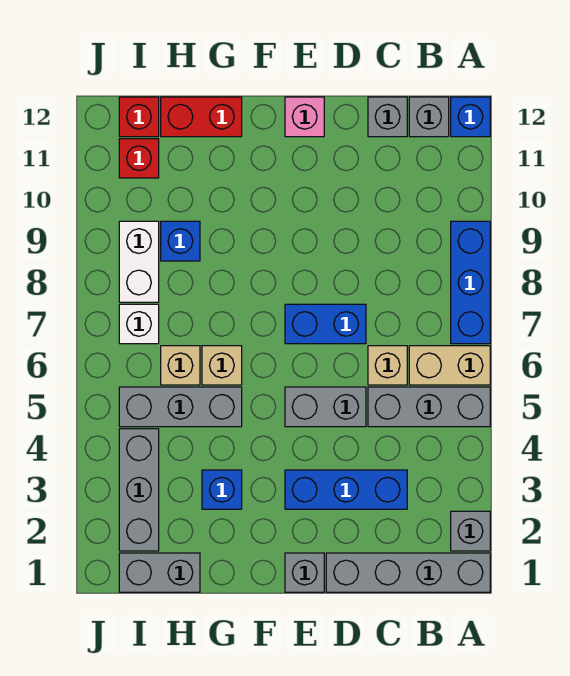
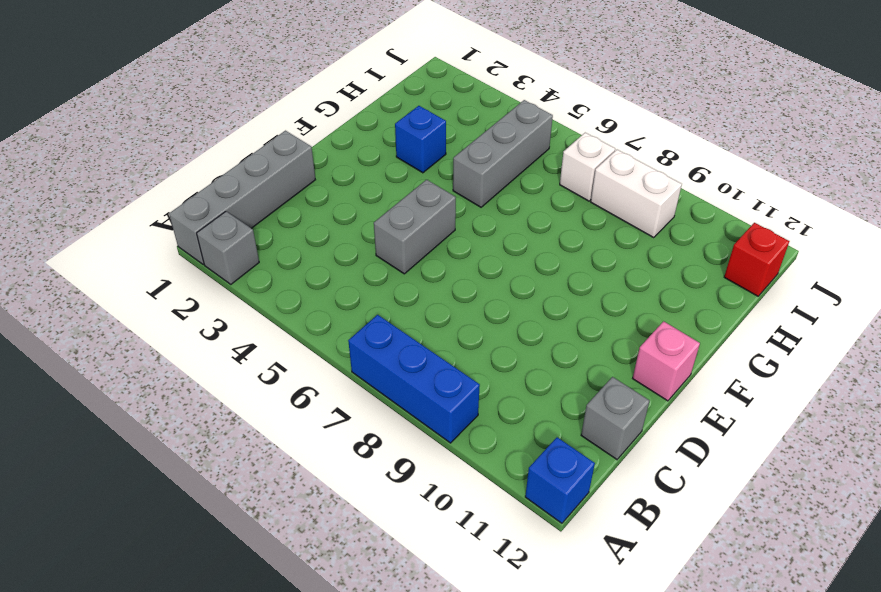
none -> grey brick A5:C5 level 1
none -> tan brick A6:B6 level 1
none -> grey brick B12 level 1

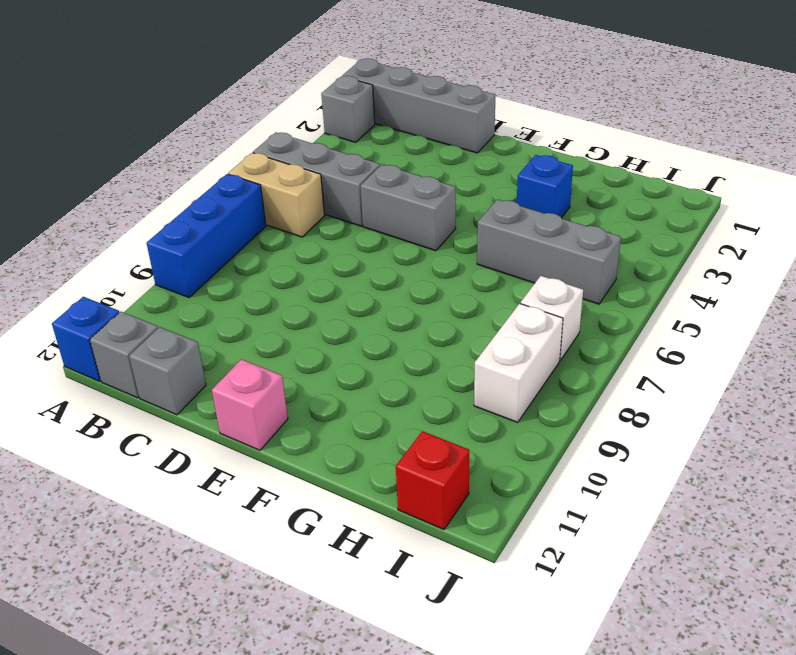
none -> blue brick C3:E3 level 1
none -> tan brick C6 level 1
none -> blue brick D7:E7 level 1

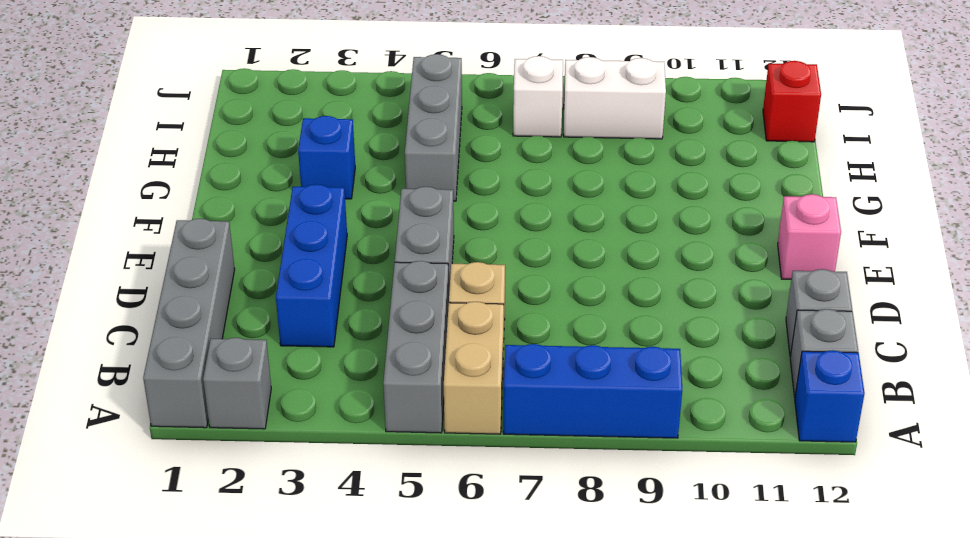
none -> blue brick D7:E7 level 1
none -> grey brick E1 level 1
none -> tan brick G6 level 1

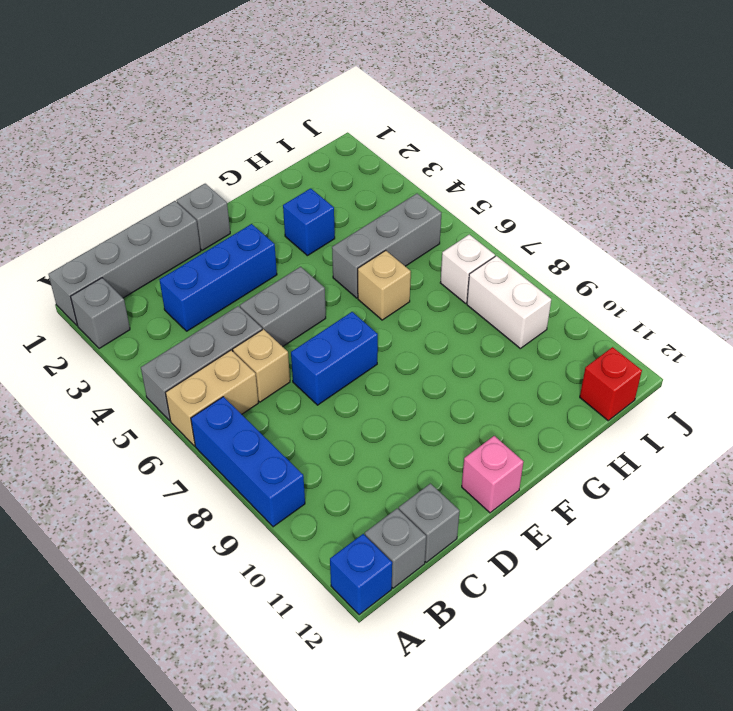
none -> red brick G12:H12 level 1
none -> grey brick H1:I1 level 1
none -> tan brick H6 level 1

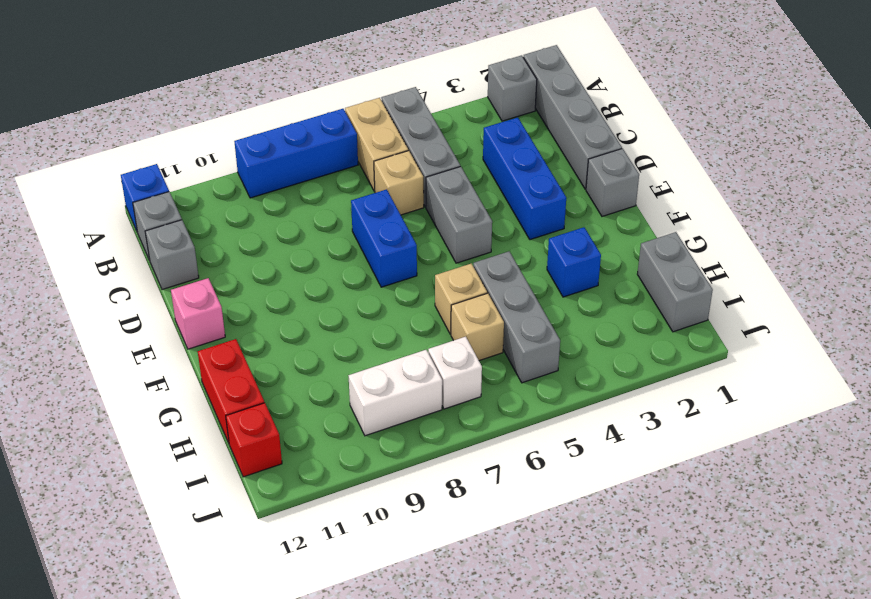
none -> blue brick H9 level 1
none -> grey brick I2:I4 level 1
none -> red brick I11 level 1

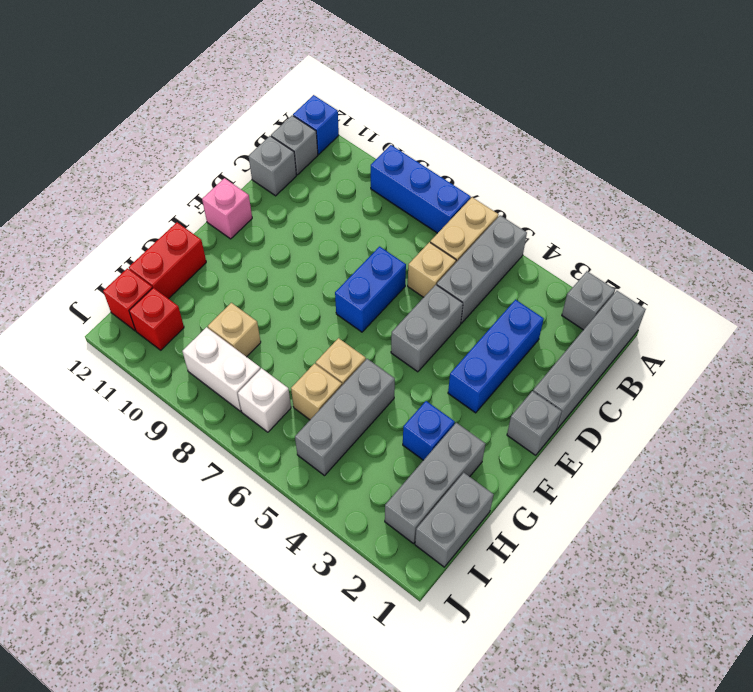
grey brick G2:I2 level 1 -> grey brick I2:I4 level 1
tan brick H9 level 1 -> blue brick H9 level 1

